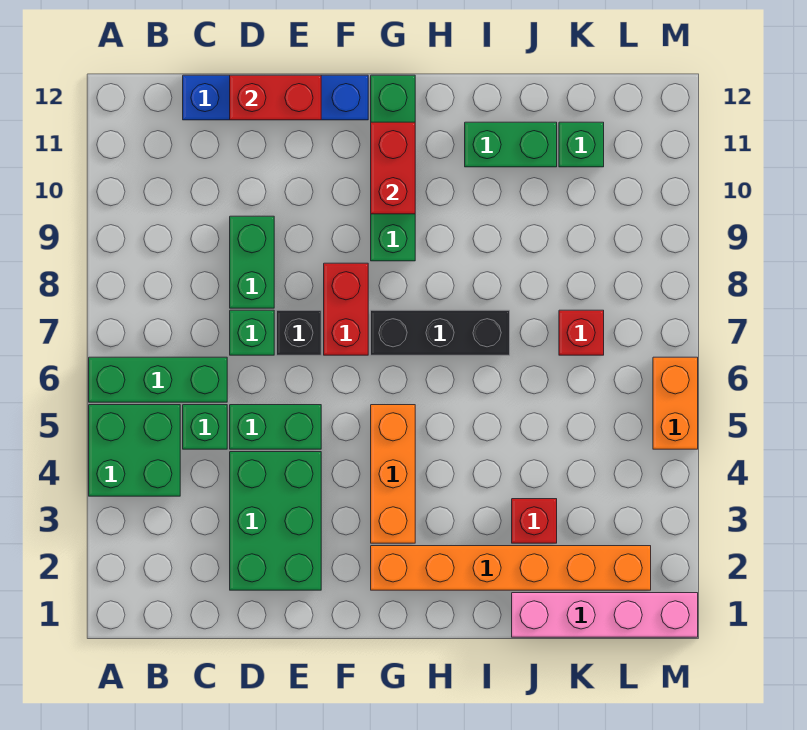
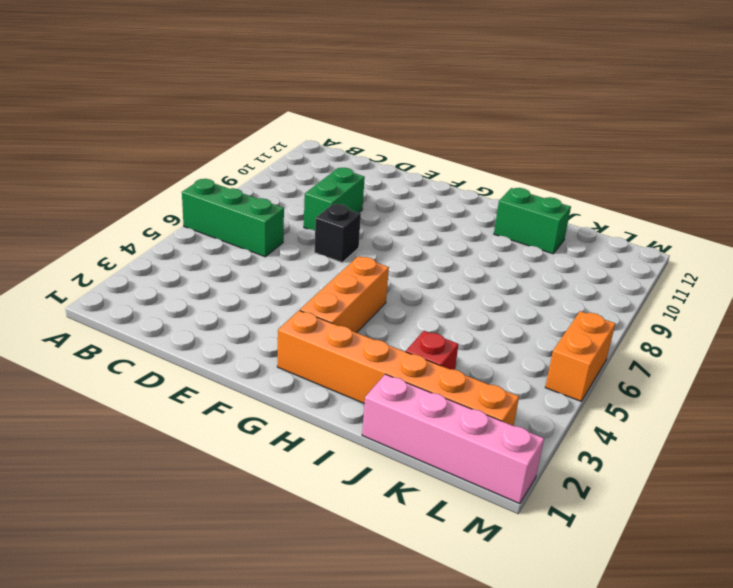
none -> green brick A4:B5 level 1
none -> green brick C5 level 1
none -> blue brick C12:F12 level 1

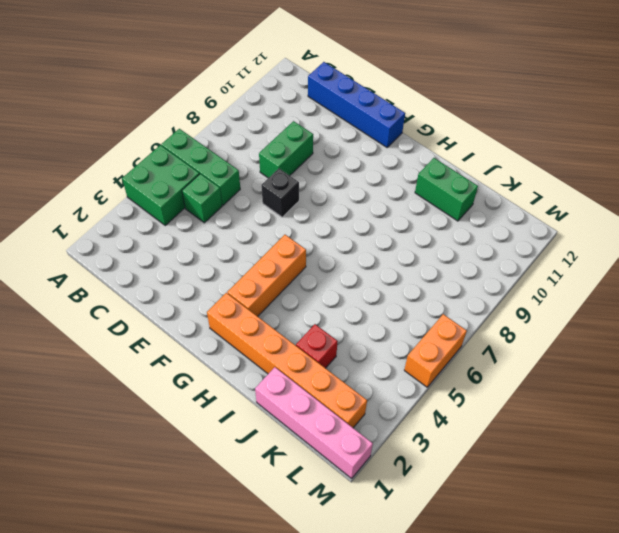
none -> green brick D2:E4 level 1
none -> green brick D5:E5 level 1
none -> green brick D7 level 1

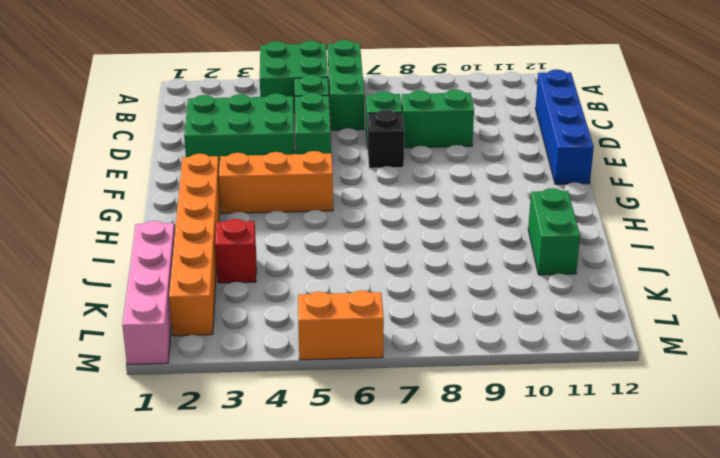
none -> red brick F7:F8 level 1
none -> black brick G7:I7 level 1
none -> green brick G9:G12 level 1

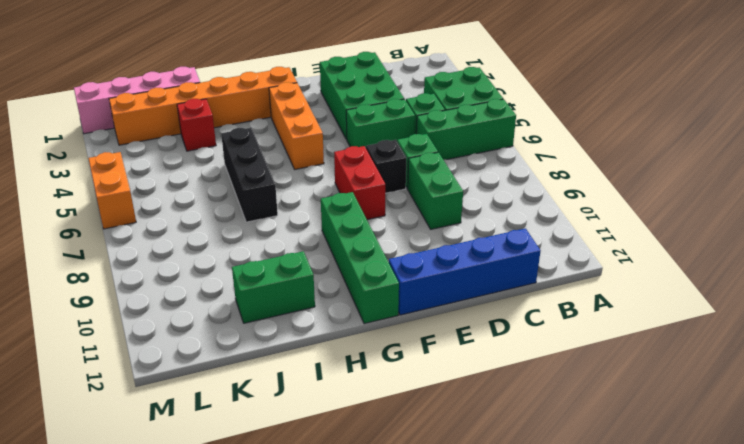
black brick I5:I7 level 1 -> black brick G7:I7 level 1
none -> red brick K7 level 1
none -> green brick K11 level 1
none -> red brick D12:E12 level 2

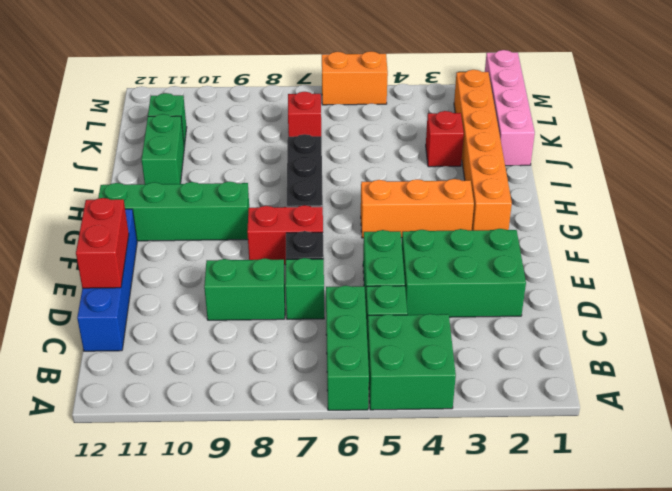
none -> red brick G10:G11 level 2

